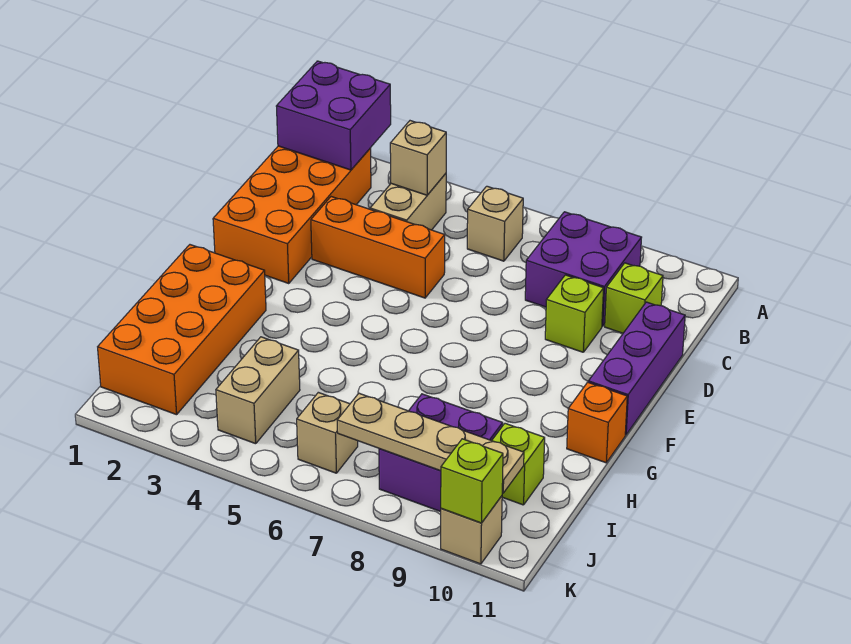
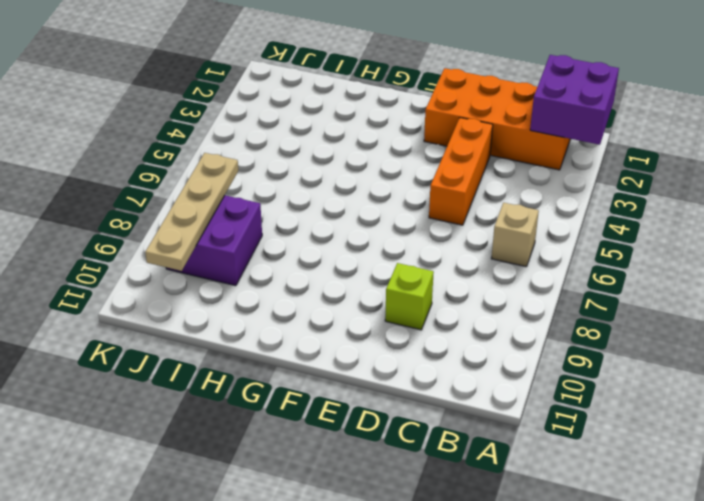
none -> tan brick B4:C4 level 1
none -> purple brick B8:C9 level 1
none -> lime brick C10 level 1

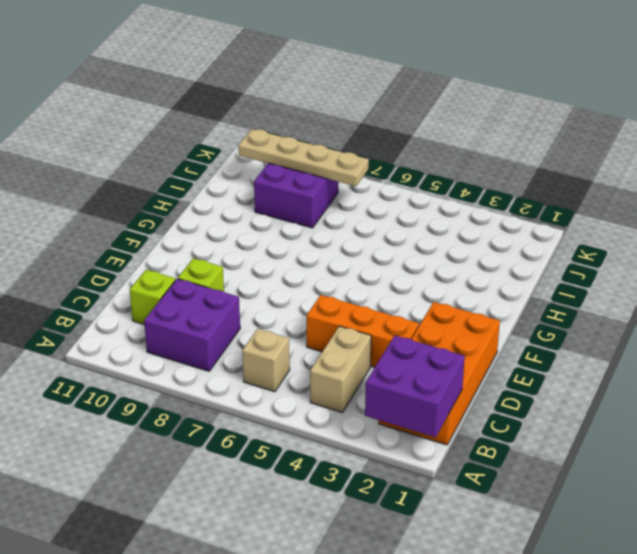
none -> purple brick D11:F11 level 1
none -> orange brick G1:J2 level 1
none -> orange brick G11 level 1

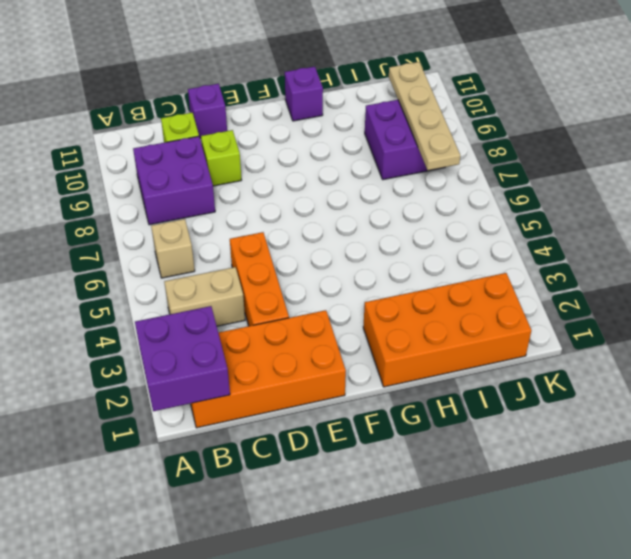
purple brick D11 level 1 -> purple brick D11:F11 level 1
purple brick G11 level 1 -> orange brick G11 level 1
none -> tan brick I4:J4 level 1
none -> lime brick I10 level 1
none -> tan brick J6 level 1

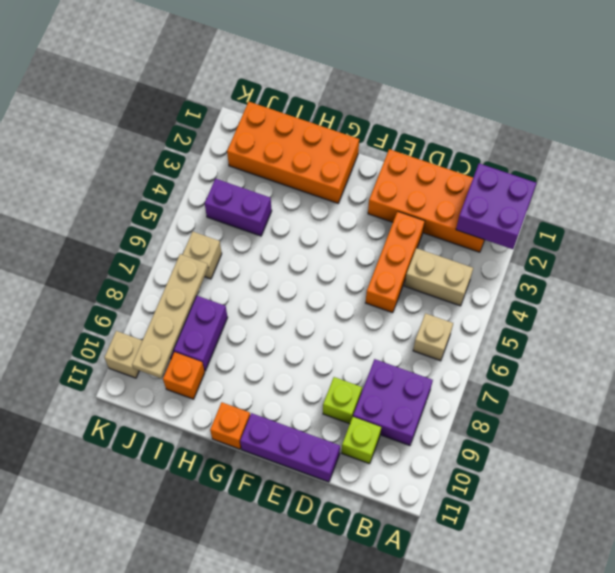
purple brick I4:J4 level 1 -> tan brick I4:J4 level 1
orange brick I10 level 1 -> lime brick I10 level 1
none -> tan brick B4 level 2
none -> lime brick K10 level 2

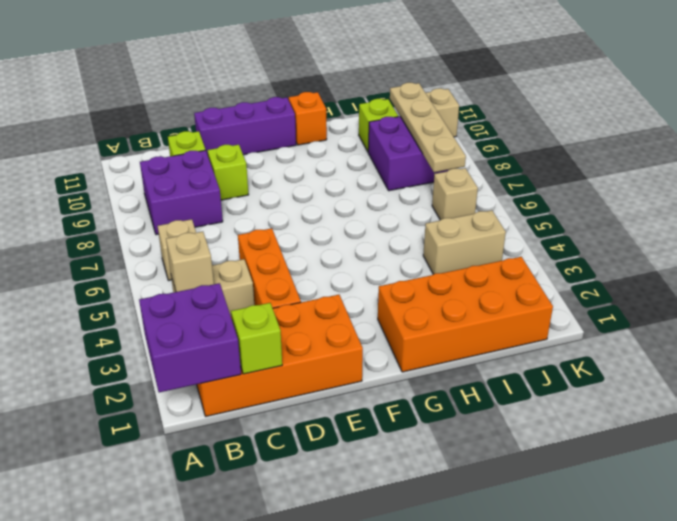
lime brick C1 level 2 -> lime brick K10 level 2

